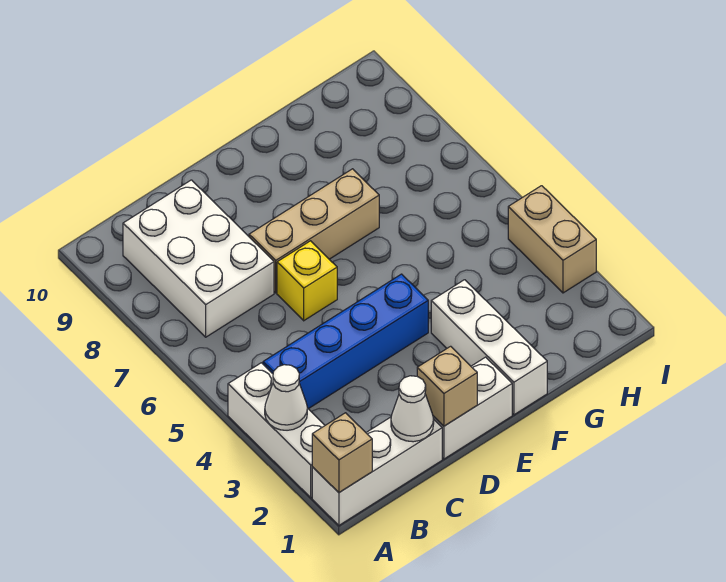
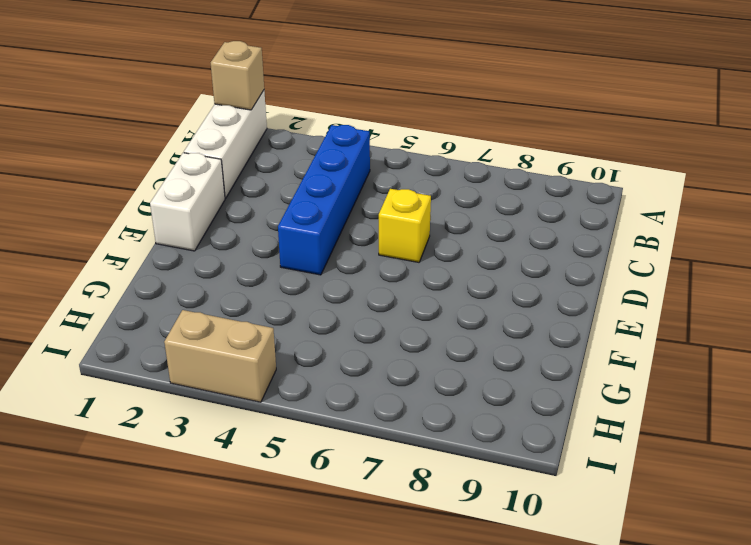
none -> white brick A2:A4 level 1
none -> white brick B7:C9 level 1
none -> tan brick D7:F7 level 1

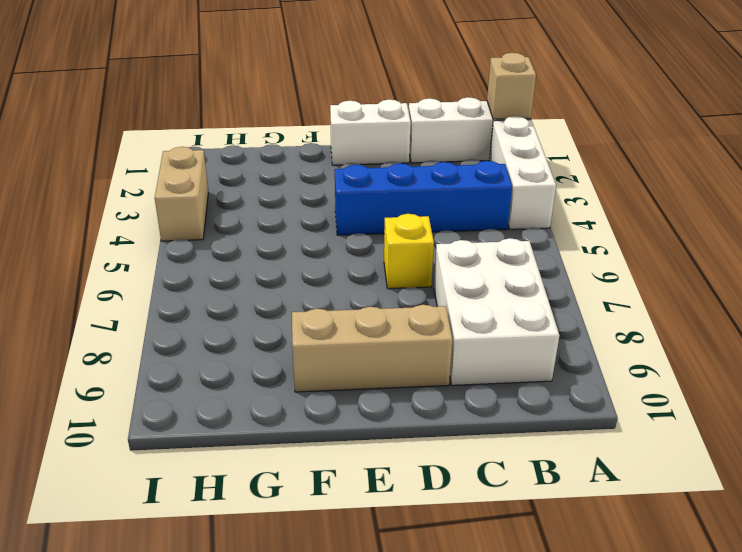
tan brick D9:F9 level 1 -> tan brick D7:F7 level 1
none -> white brick F1:F3 level 1
none -> white cone A3 level 2
none -> white cone C1 level 2

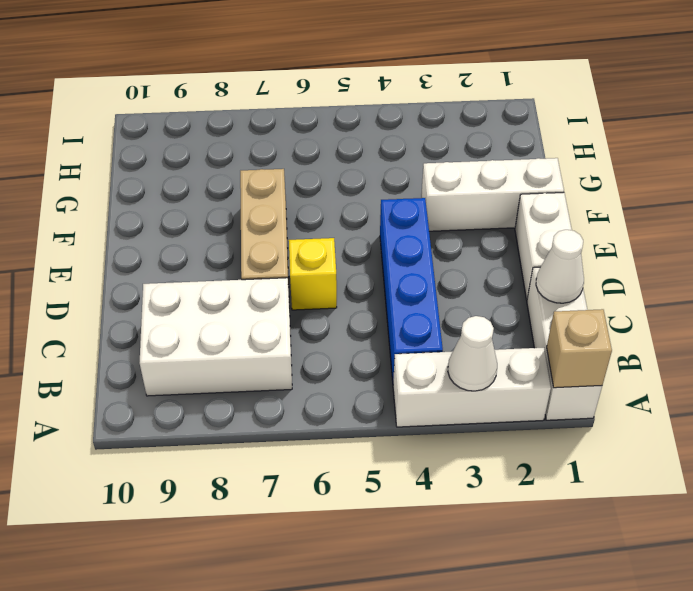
none -> tan brick I3:I4 level 1
none -> tan brick D1 level 2

